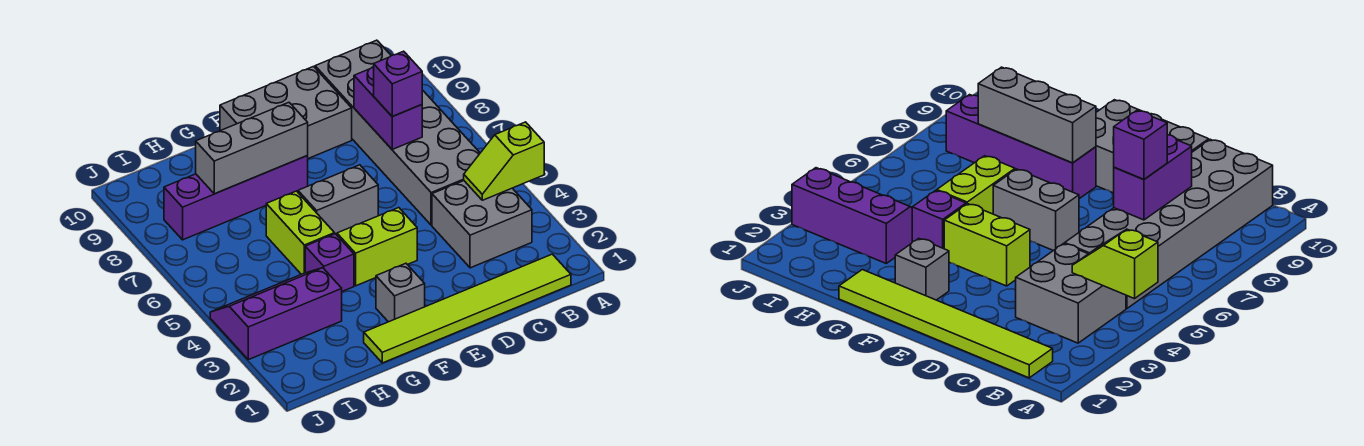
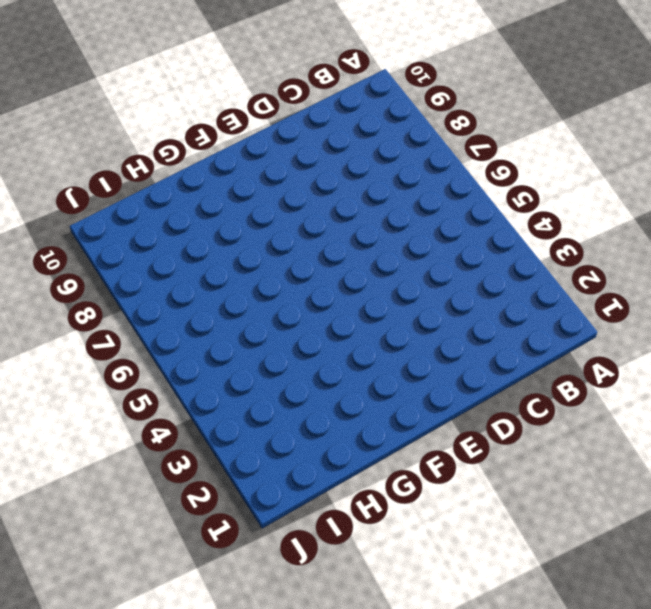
none -> lime tile B1:G1 level 1
none -> grey brick B3:C4 level 1
none -> grey brick B5:C10 level 1

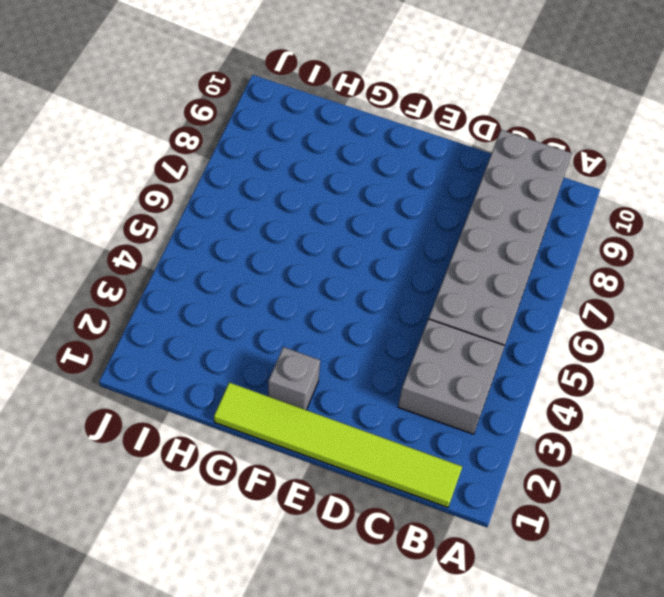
none -> grey brick D9:F10 level 1
none -> lime brick E4:F4 level 1
none -> grey brick E6:F6 level 1

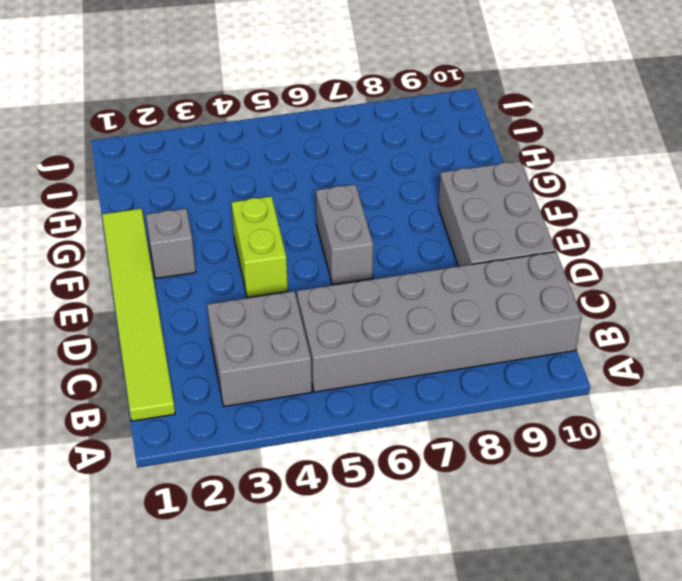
none -> purple brick F8:I8 level 1
none -> purple brick G4 level 1
none -> lime brick G5:G6 level 1

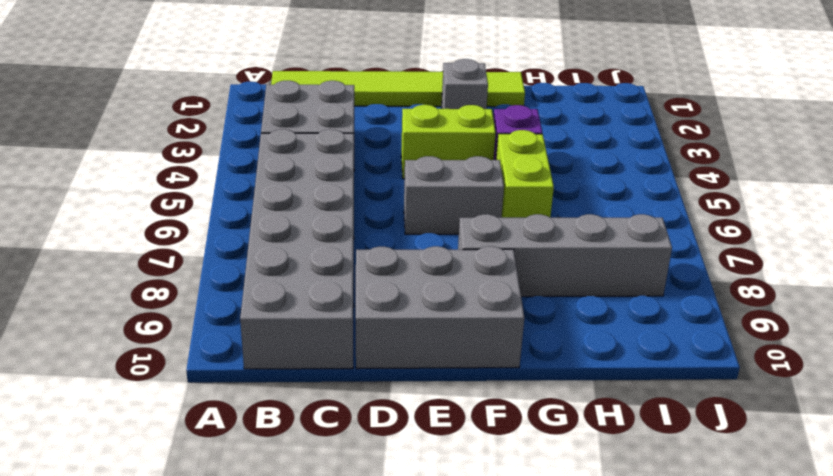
grey brick F8:I8 level 1 -> purple brick F8:I8 level 1
none -> purple slope H3:J4 level 1 top 3
none -> lime slope A4:B4 level 2 top A
none -> purple brick C7:C8 level 2

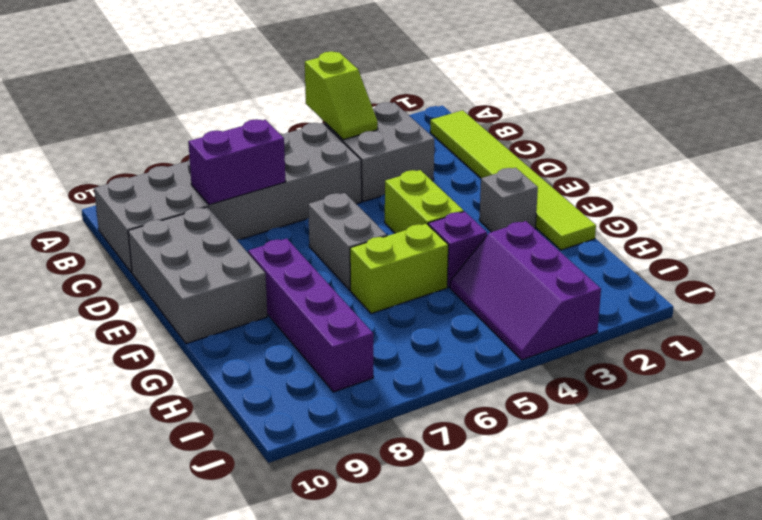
none -> grey brick F8:H8 level 2
none -> purple brick C7 level 3

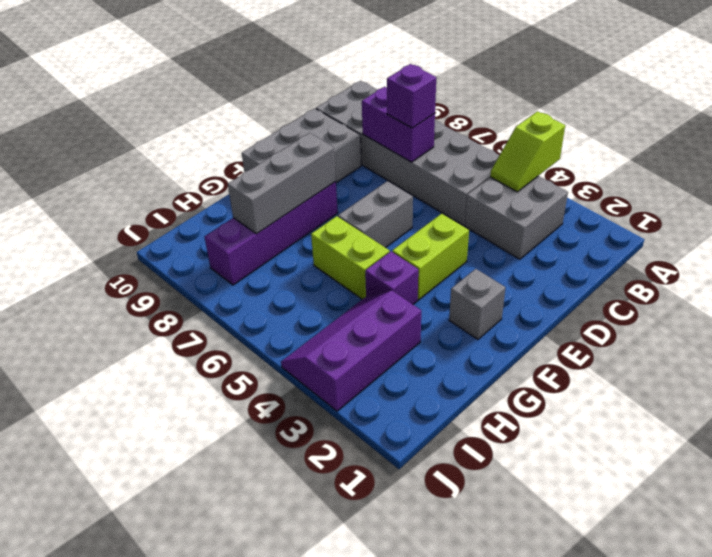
none -> lime tile B1:G1 level 1

